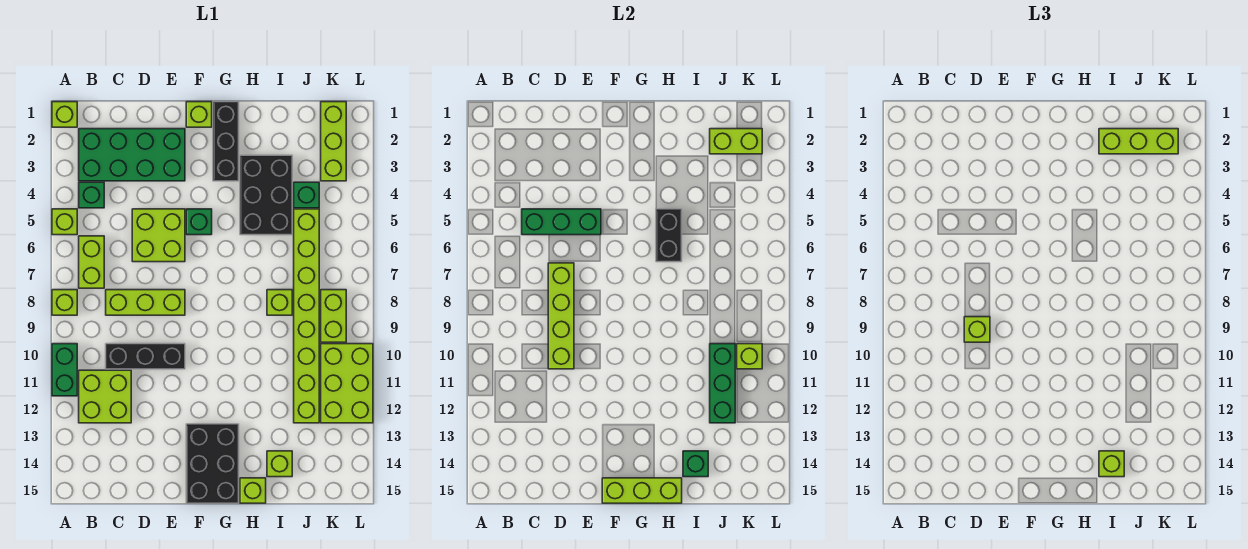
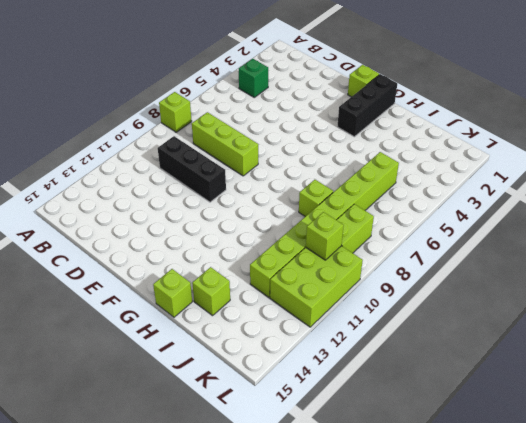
none -> lime brick A1 level 1
none -> lime brick A5 level 1
none -> green brick A10:A11 level 1
none -> green brick B2:E3 level 1

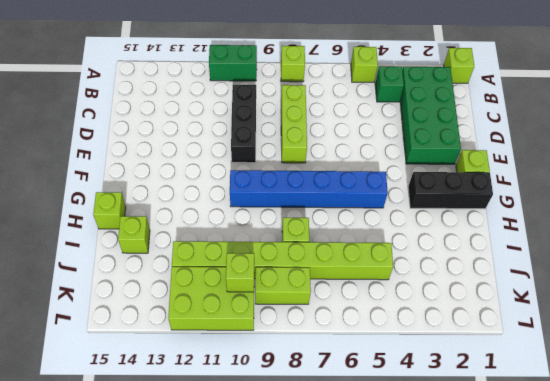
blue brick G5:G10 level 1 -> none
none -> lime brick B6:B7 level 1
none -> lime brick B11:C12 level 1
none -> lime brick D5:E6 level 1
none -> green brick F5 level 1

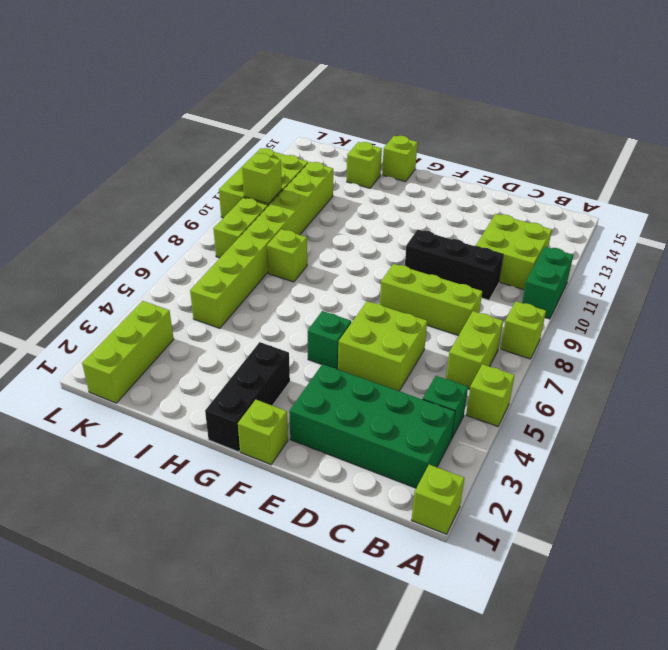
none -> black brick F13:G15 level 1
none -> black brick H3:I5 level 1
none -> green brick J4 level 1
none -> green brick C5:E5 level 2

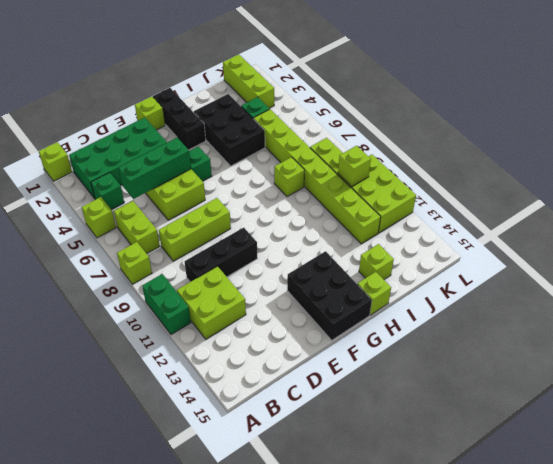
none -> lime brick D7:D10 level 2
none -> lime brick F15:H15 level 2
none -> black brick H5:H6 level 2
none -> green brick I14 level 2

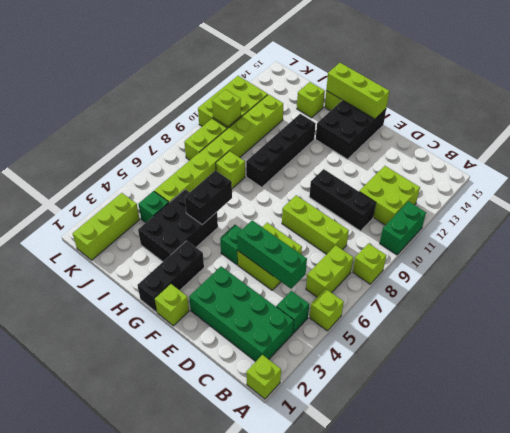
black brick H9:H12 level 1 -> none
none -> lime brick D7:D10 level 2
none -> green brick I14 level 2
none -> lime brick J2:K2 level 2
none -> green brick J10:J12 level 2

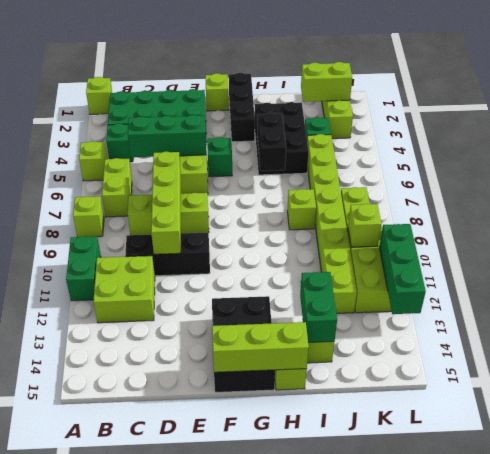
green brick I13:I14 level 2 -> green brick I14 level 2
green brick L11:L13 level 2 -> green brick J10:J12 level 2
none -> lime brick D9 level 3
none -> lime brick I2:K2 level 3
none -> lime brick I14 level 3

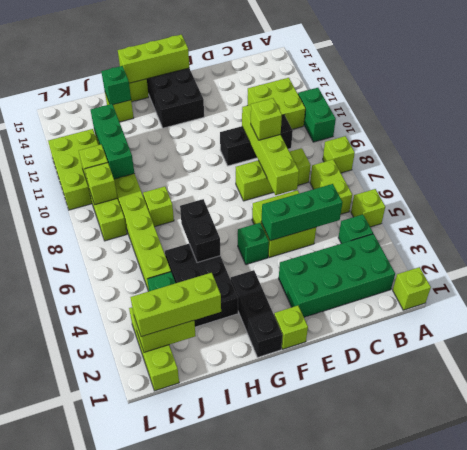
lime brick K9 level 2 -> lime brick I14 level 3

